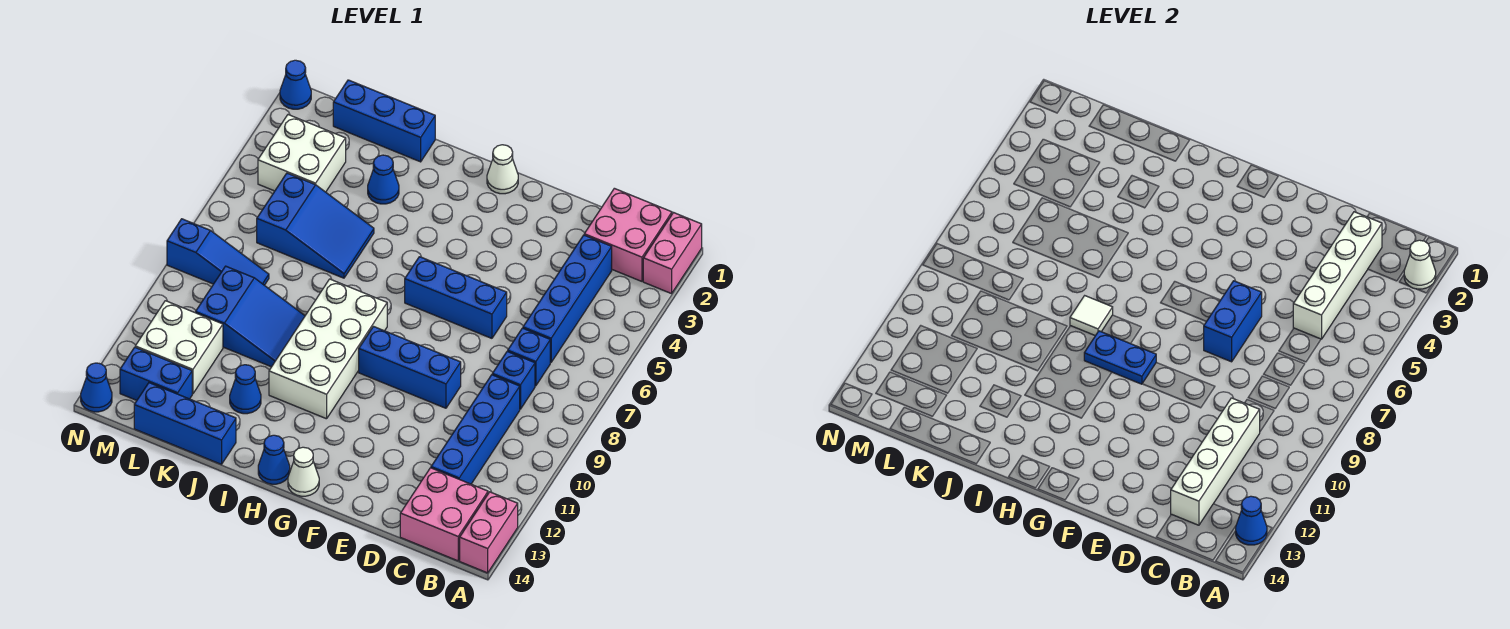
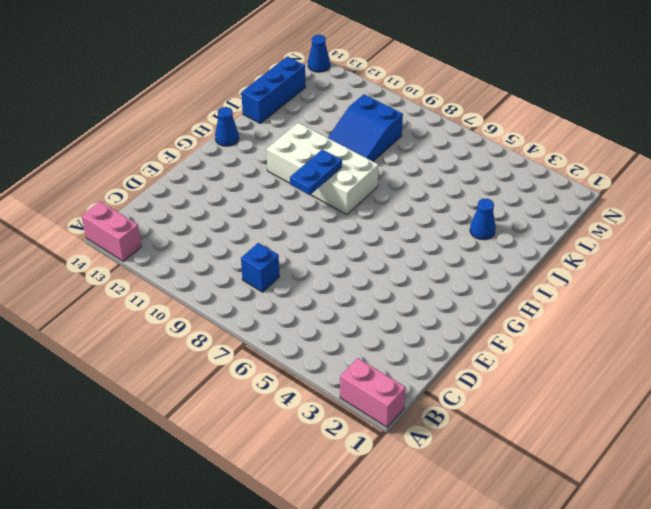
none -> pink brick B1:C2 level 1
none -> pink brick B13:C14 level 1
none -> blue brick C3:C6 level 1
none -> blue brick C7 level 1

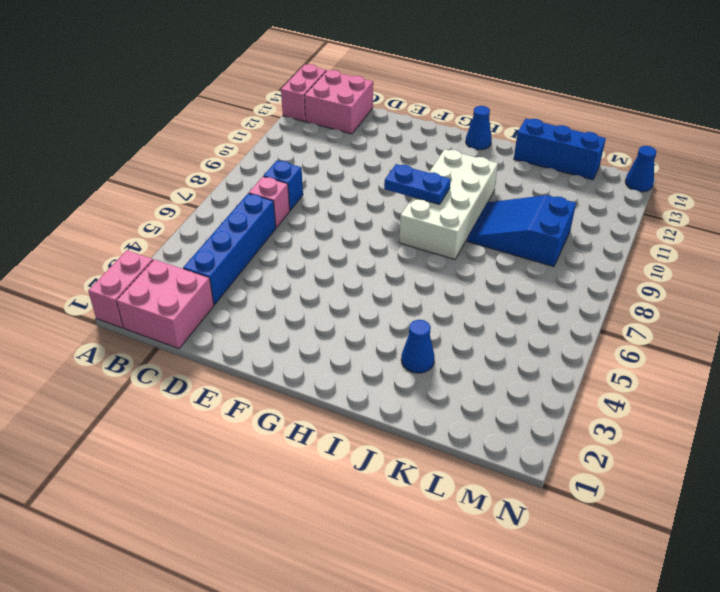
pink brick C7 level 1 -> blue brick C7 level 1
none -> blue brick C9:C12 level 1
none -> blue brick E6:G6 level 1
none -> blue brick E9:G9 level 1
none -> white cone G1 level 1

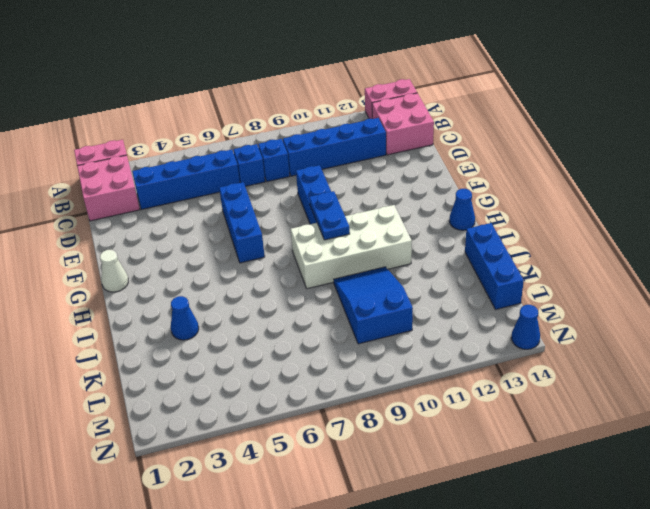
none -> white cone G14 level 1
none -> blue brick J1:L1 level 1
none -> blue slope J5:L6 level 1 top L
none -> blue cone J12 level 1

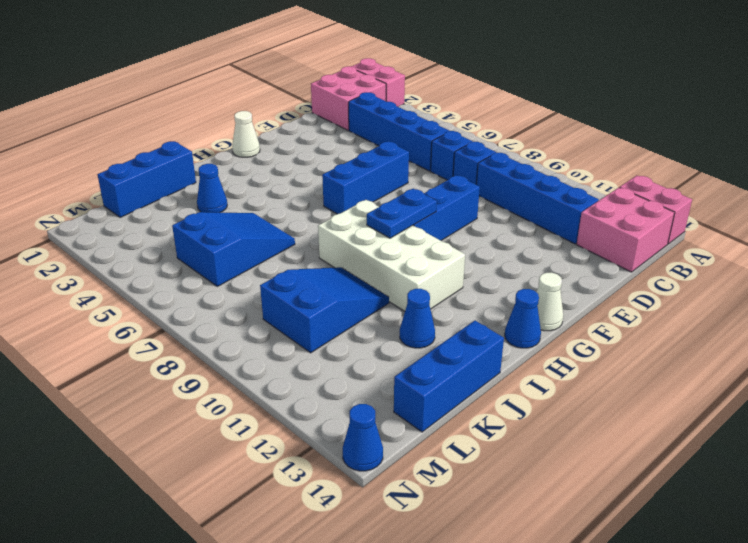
none -> white brick L3:M4 level 1
none -> blue slope L8:N8 level 1 top N
none -> white brick L11:M12 level 1
none -> blue brick L13:M13 level 1

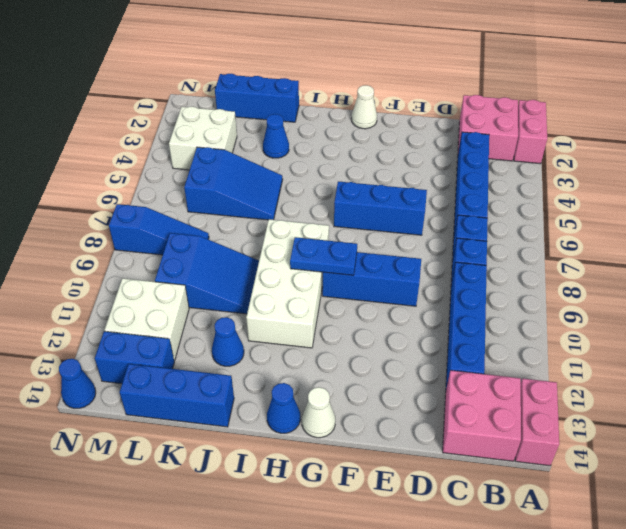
none -> blue cone N1 level 1
none -> white cone A2 level 2
none -> blue cone A13 level 2
none -> white brick C2:C5 level 2

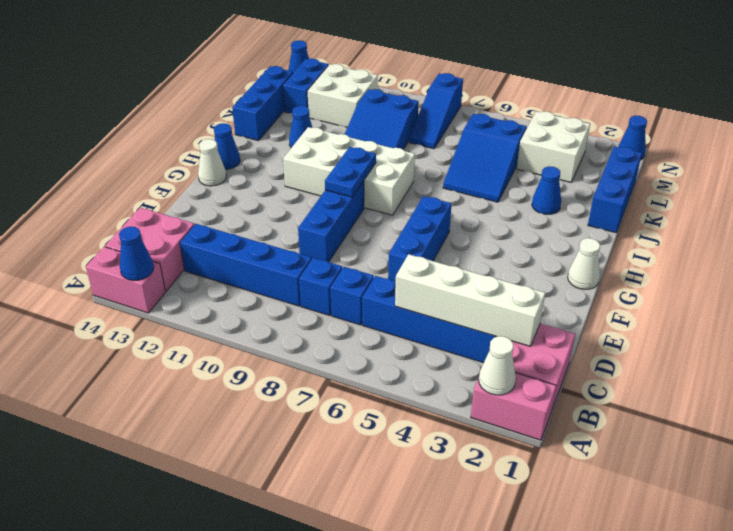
none -> white brick C10:C13 level 2
none -> blue brick E6:E7 level 2
none -> white tile I8 level 2

